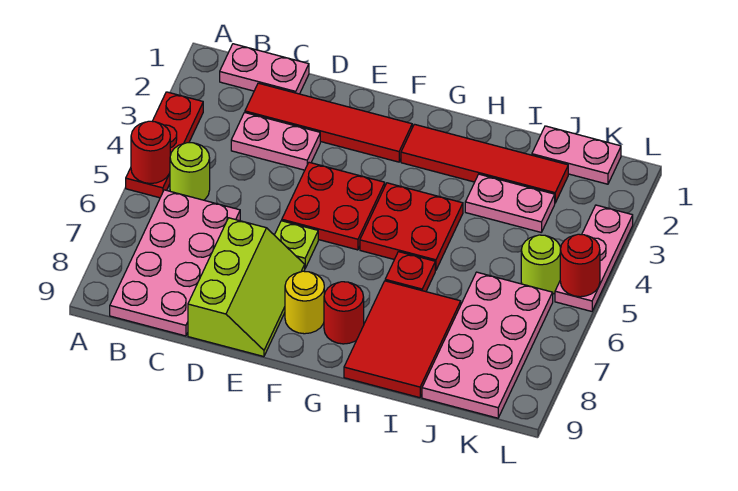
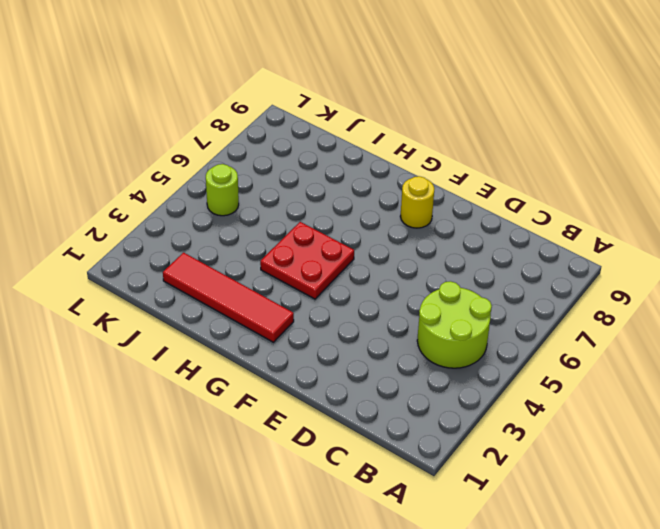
lime round brick B4:C5 level 1 -> lime round brick B5 level 1
none -> red plate A3:A5 level 1
none -> pink plate B1:C1 level 1
none -> pink plate B6:C9 level 1

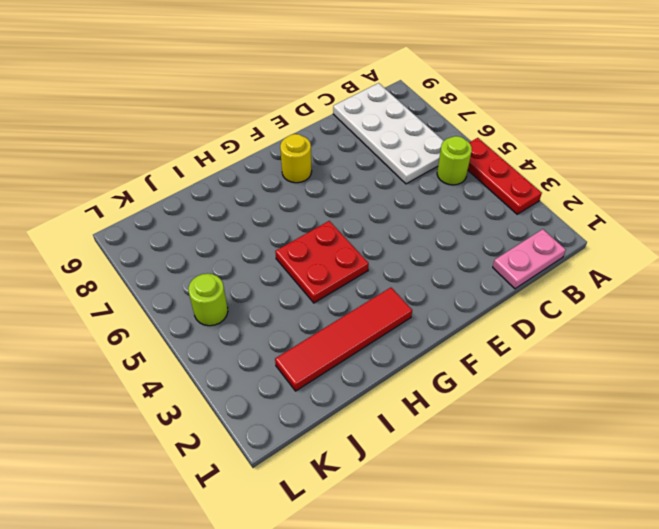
white plate B6:C9 level 1 -> pink plate B6:C9 level 1
none -> red tile C2:F2 level 1
none -> pink plate C3:D3 level 1
none -> lime slope D7:E9 level 1 top D

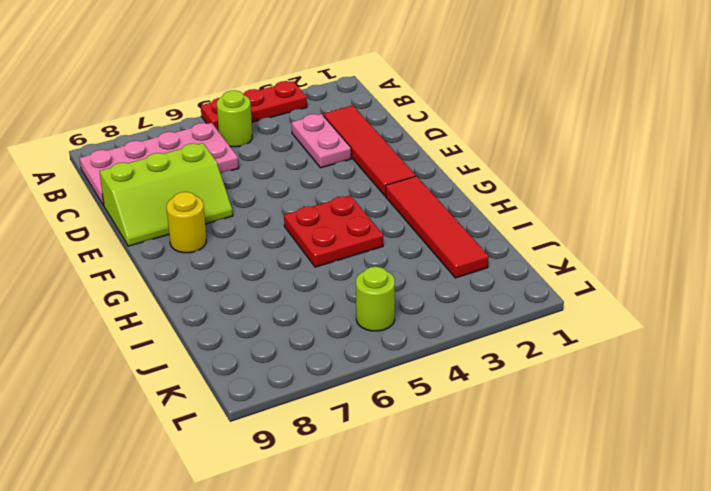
none -> pink plate B1:C1 level 1
none -> red plate E4:F5 level 1
none -> lime plate E6 level 1

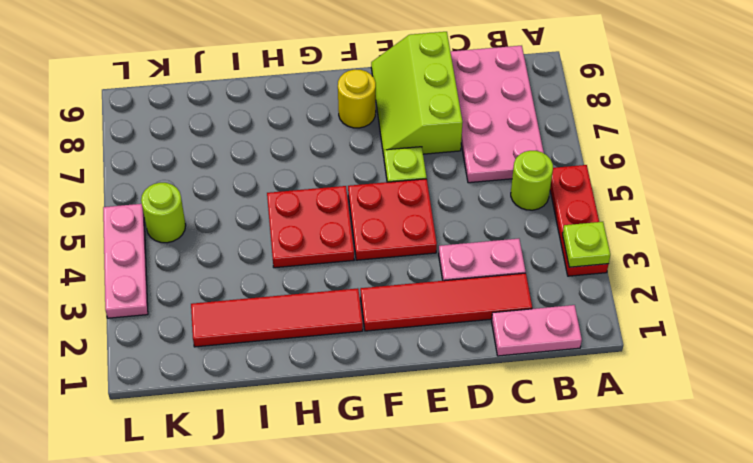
lime plate A3 level 2 -> none
none -> red round brick G8 level 1
none -> red plate H6 level 1
none -> red tile H7:I9 level 1

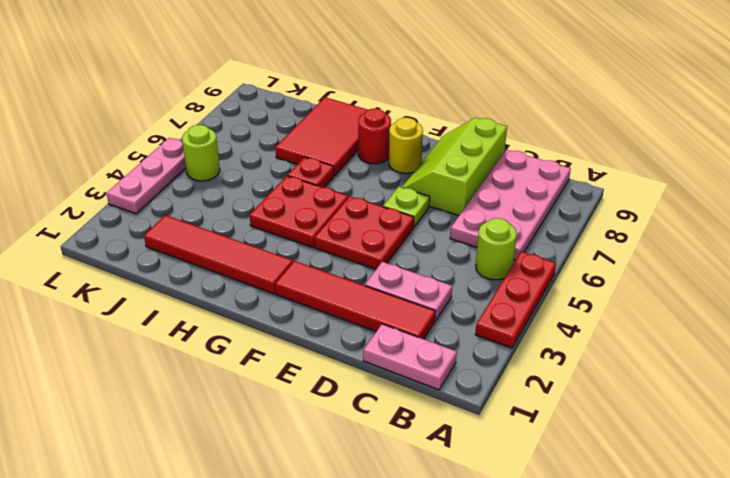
none -> pink plate I3:J3 level 1
none -> pink plate J1:K1 level 1
none -> pink plate J6:K9 level 1

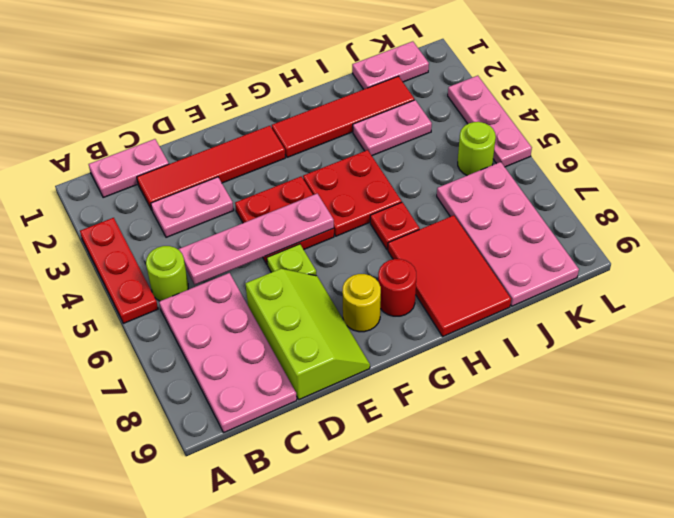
pink plate C5:F5 level 2 -> none
none -> red round brick A5 level 2
none -> red round brick L5 level 2

